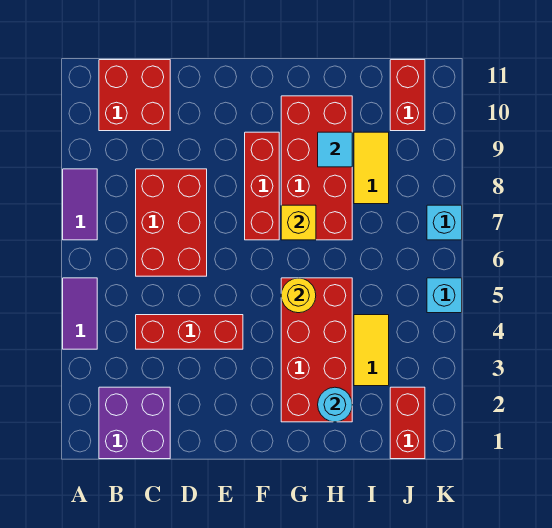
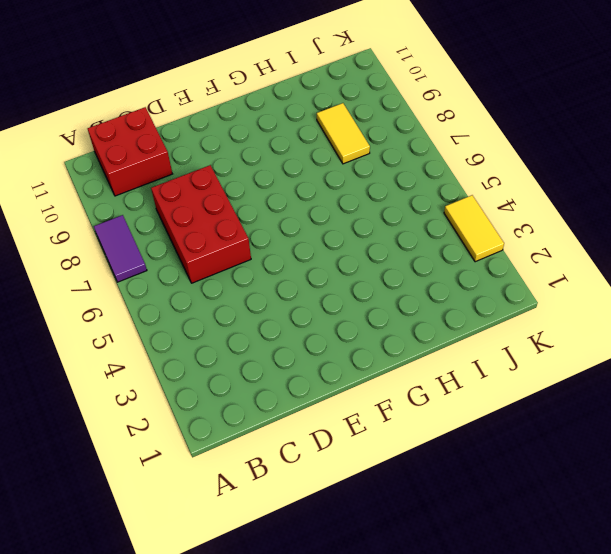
yellow tile K3:K4 level 1 -> yellow tile I3:I4 level 1
none -> purple tile A4:A5 level 1
none -> purple brick B1:C2 level 1
none -> red brick C4:E4 level 1

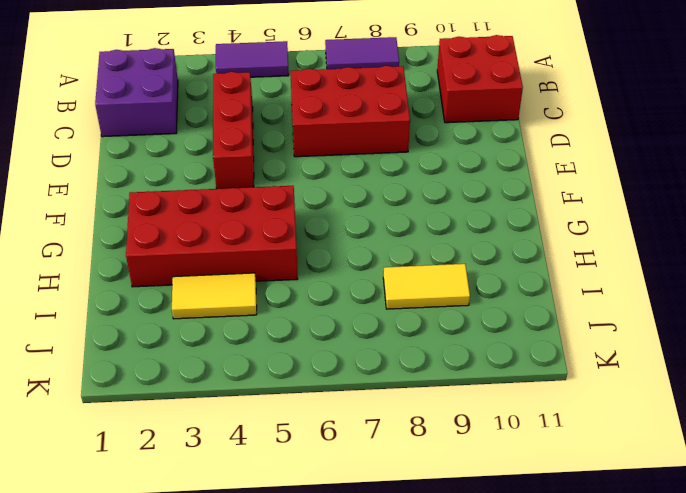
none -> red brick F7:F9 level 1
none -> red brick G7:H10 level 1
none -> red brick J1:J2 level 1

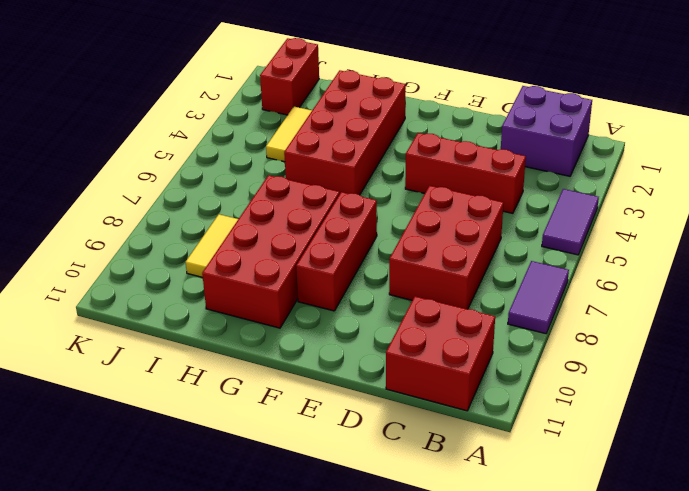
none -> red brick J10:J11 level 1
none -> cyan brick K5 level 1
none -> cyan brick K7 level 1

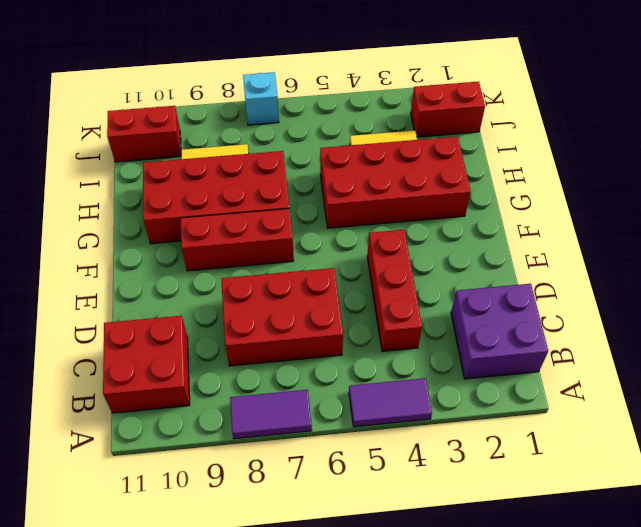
none -> cyan brick K5 level 1
none -> yellow round brick G5 level 2
none -> yellow brick G7 level 2

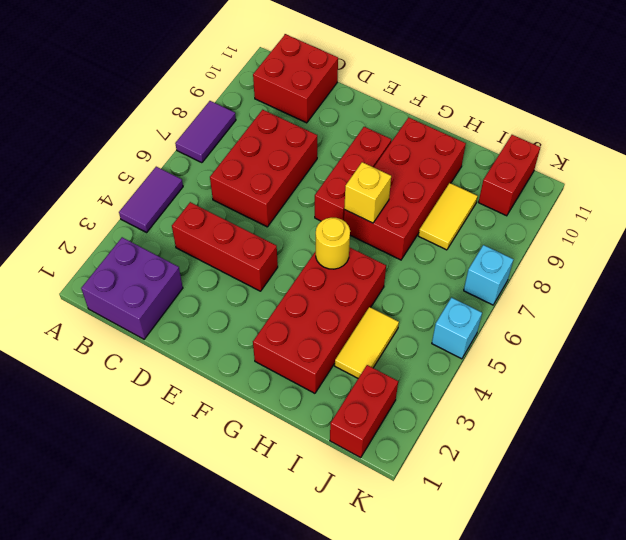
none -> cyan round brick H2 level 2
none -> cyan tile H9 level 2

